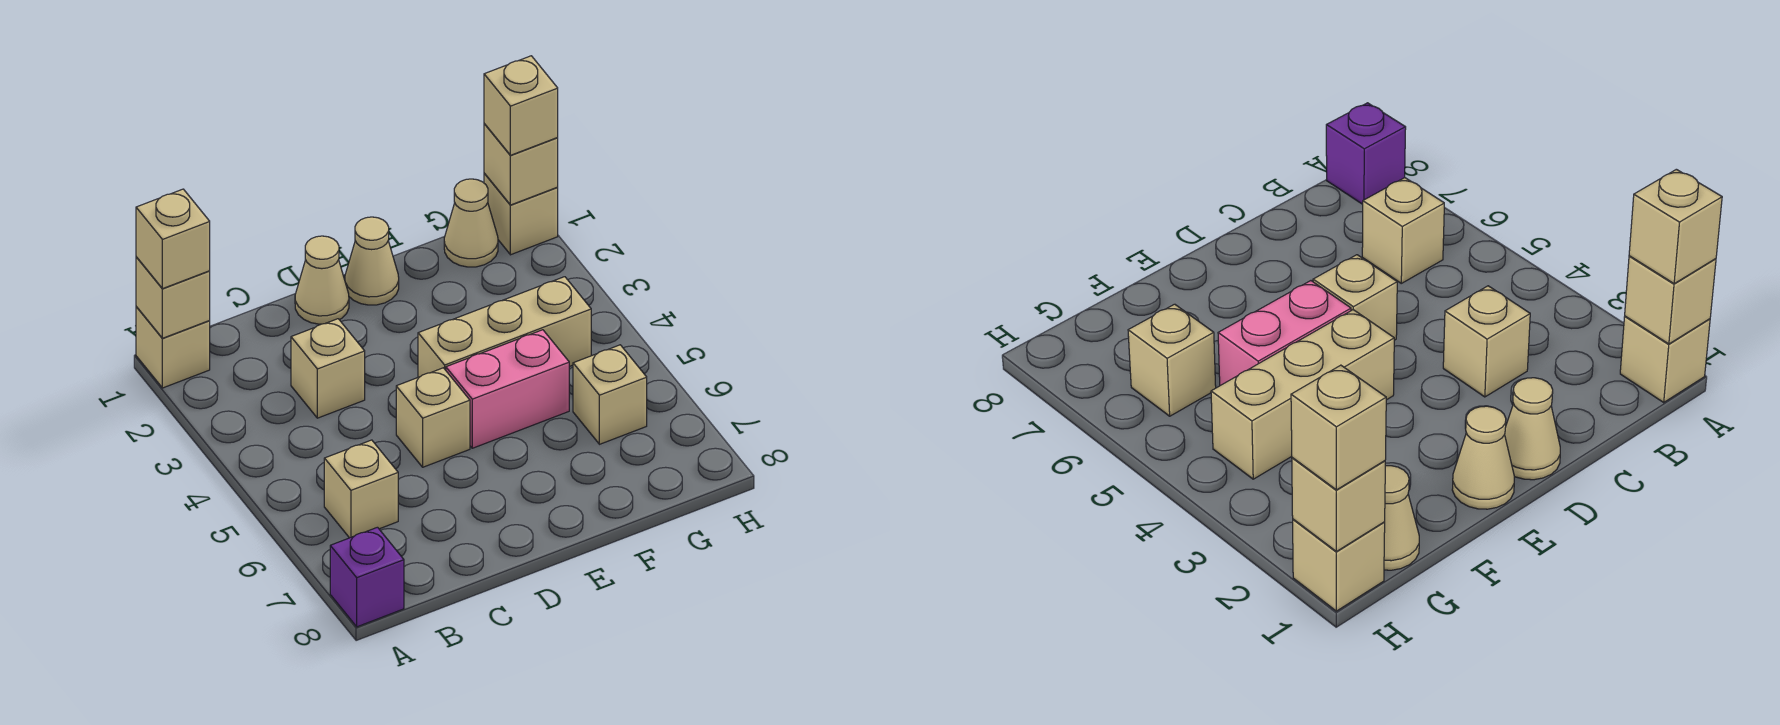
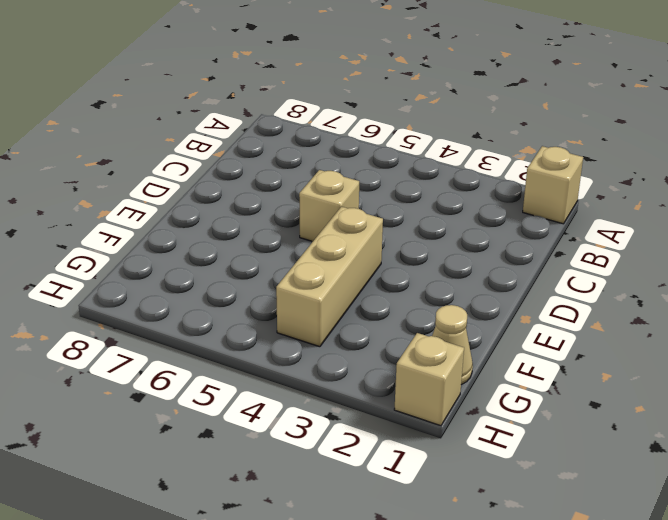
none -> purple brick A8 level 1
none -> tan brick B6 level 1
none -> tan brick C3 level 1

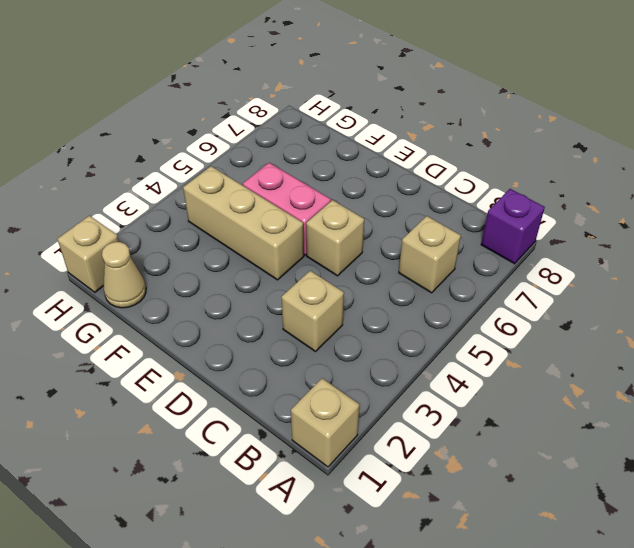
none -> tan cone D1 level 1
none -> tan cone E1 level 1
none -> tan brick G6 level 1

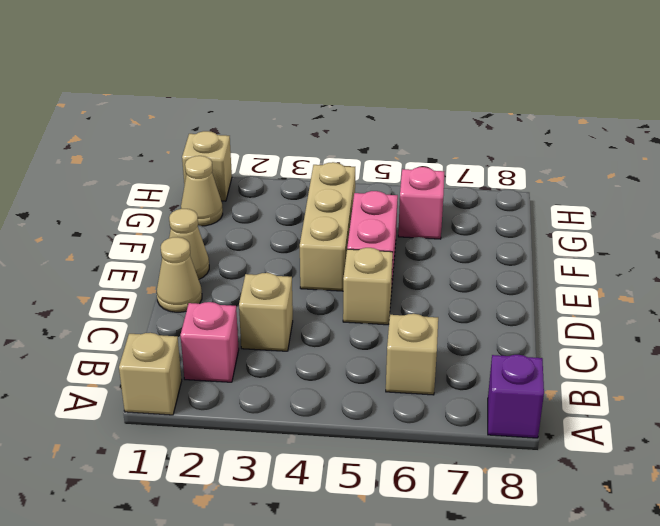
pink brick B2 level 1 -> none
pink brick G6 level 1 -> tan brick G6 level 1
none -> tan brick A1 level 2
none -> tan brick H1 level 2
none -> tan brick A1 level 3

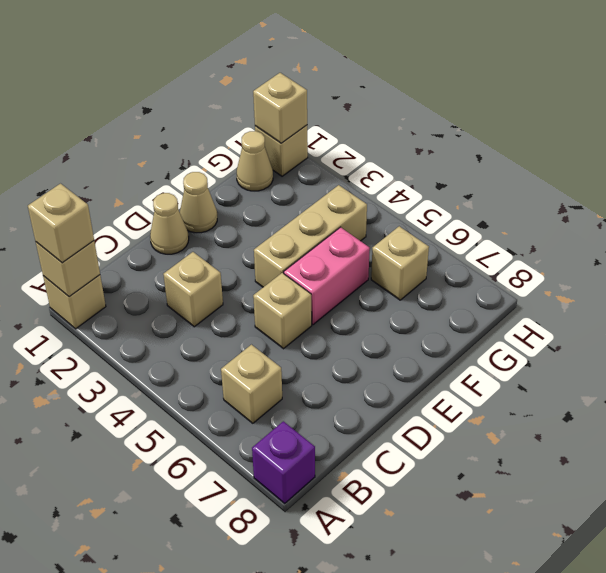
none -> tan brick H1 level 3

